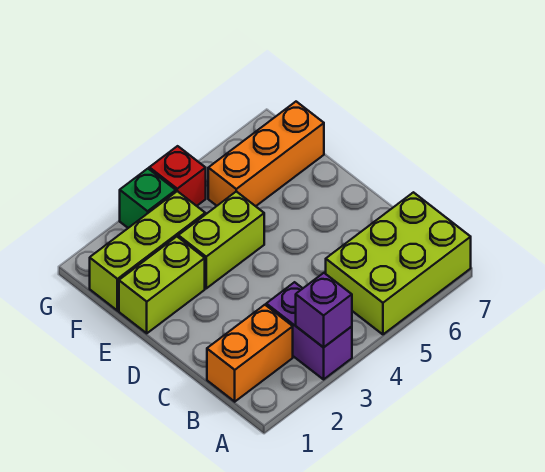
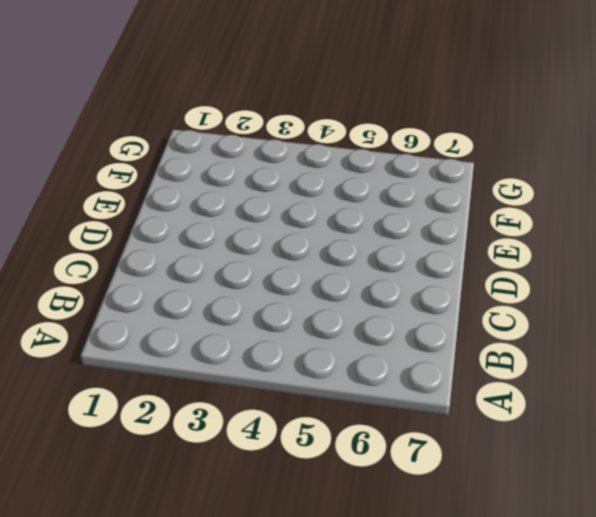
none -> purple brick A3:B3 level 1
none -> lime brick A5:B7 level 1

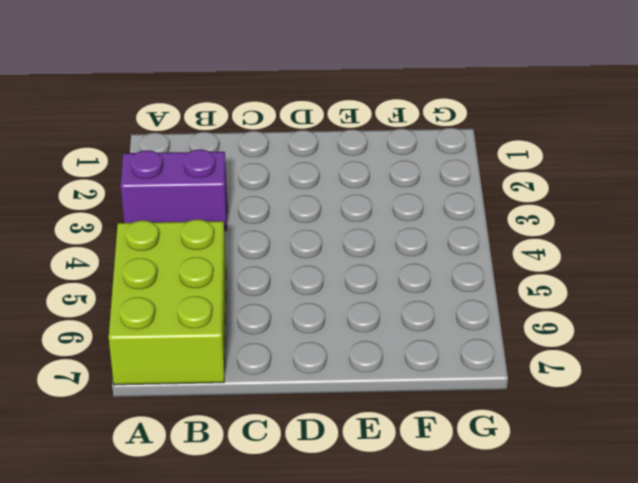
none -> orange brick B1:B2 level 1
none -> lime brick E1:E2 level 1

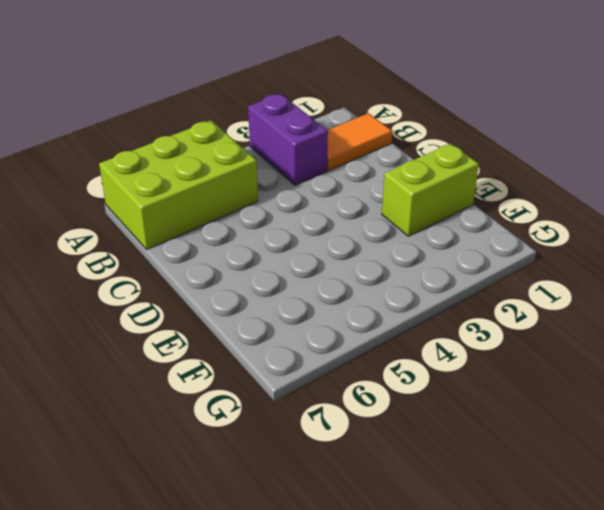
orange tile B1:B2 level 1 -> orange brick B1:B2 level 1
none -> lime brick E3:E4 level 1
none -> lime brick F1:F3 level 1

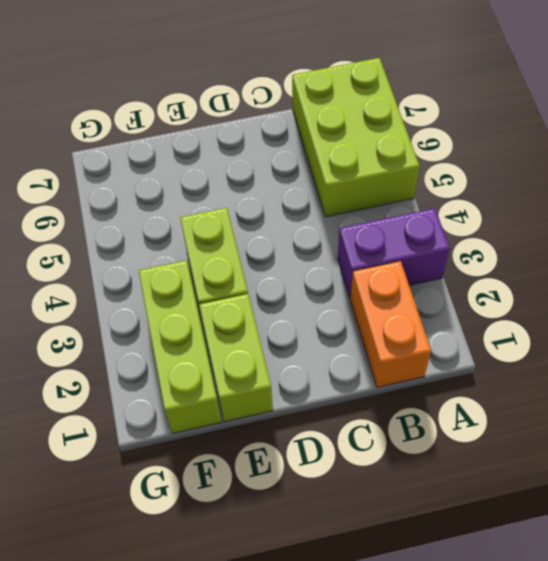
none -> orange brick F5:F7 level 1
none -> green brick G3 level 1

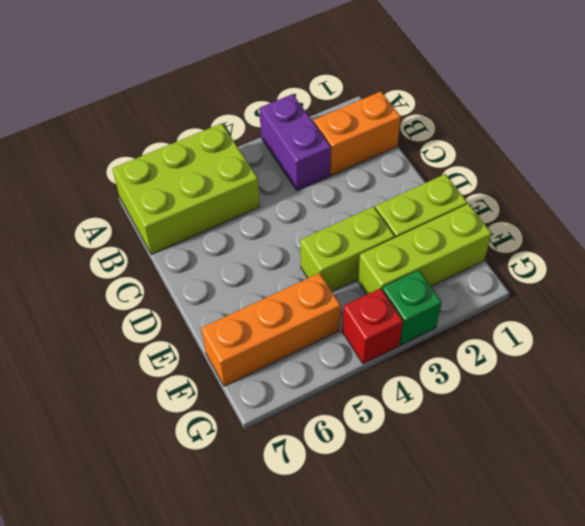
none -> purple brick A3 level 2

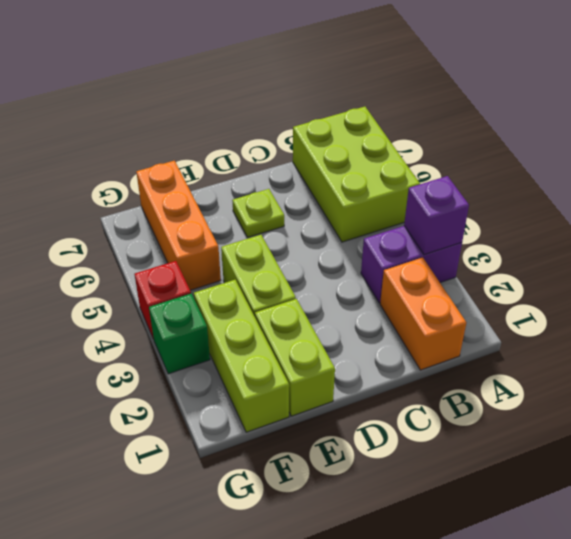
lime plate D6 level 1 -> none

